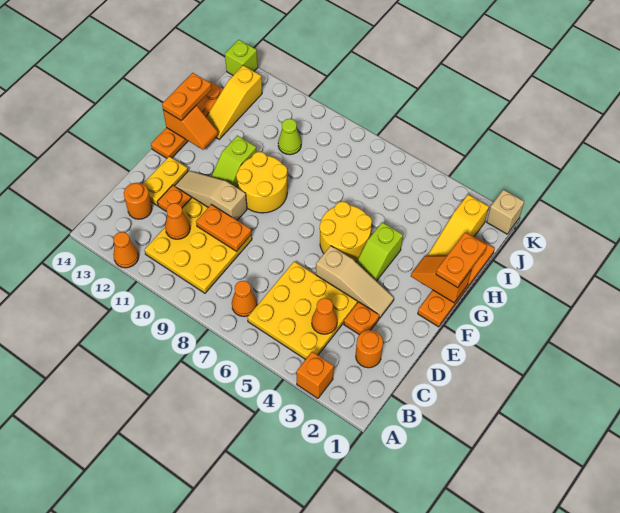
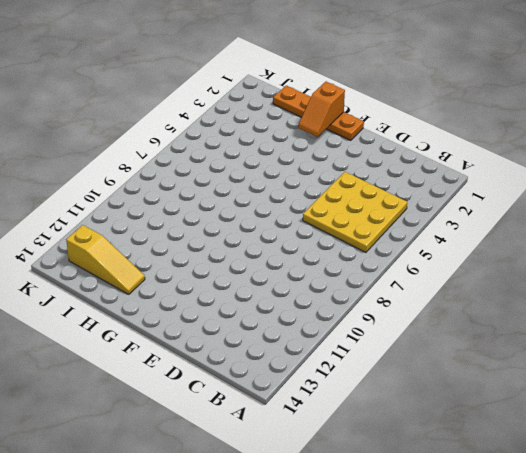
none -> orange brick A3 level 1
none -> orange cone A12 level 1
none -> orange cone B7 level 1
none -> yellow plate B9:D11 level 1

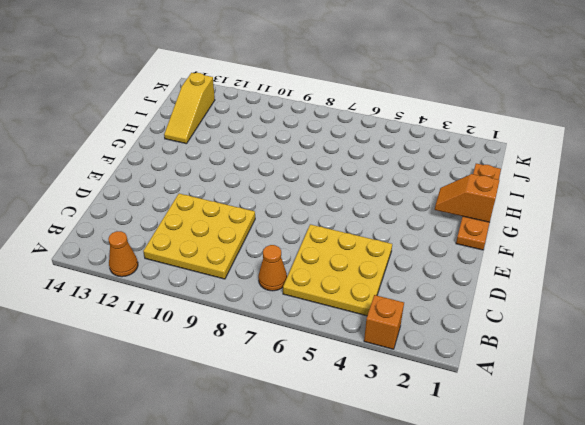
none -> orange round brick C2 level 1
none -> orange round brick C13 level 1
none -> orange plate D3 level 1
none -> orange plate D12 level 1

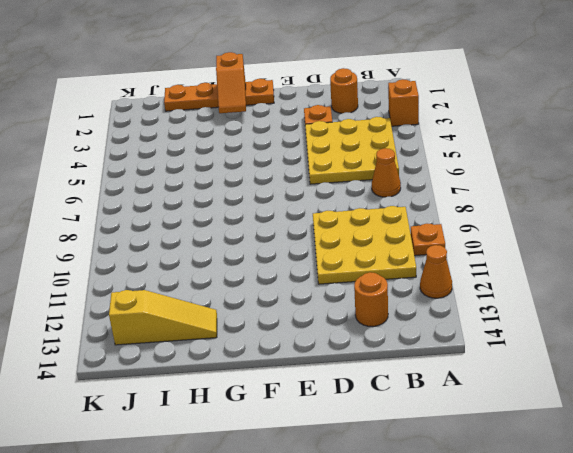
orange plate A10 level 1 -> orange plate D12 level 1
none -> yellow plate D13:E13 level 1
none -> tan slope E3:E5 level 1 top 5
none -> tan slope E10:E12 level 1 top 10
none -> lime slope F4:G4 level 1 top G

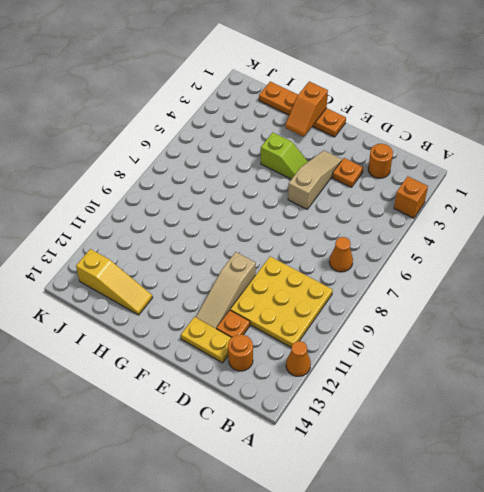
none -> yellow plate B4:D6 level 1
none -> yellow round brick F5:G6 level 1
none -> yellow round brick F9:G10 level 1
none -> lime slope F11:G11 level 1 top G

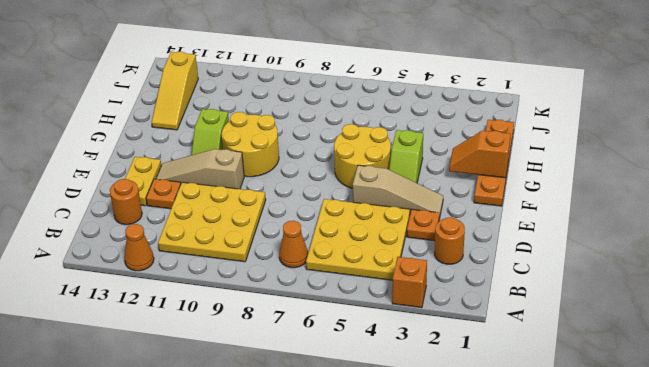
none -> orange plate F14:I14 level 1
none -> yellow slope H2:J2 level 1 top J
none -> lime cone I10 level 1
none -> tan brick K1 level 1

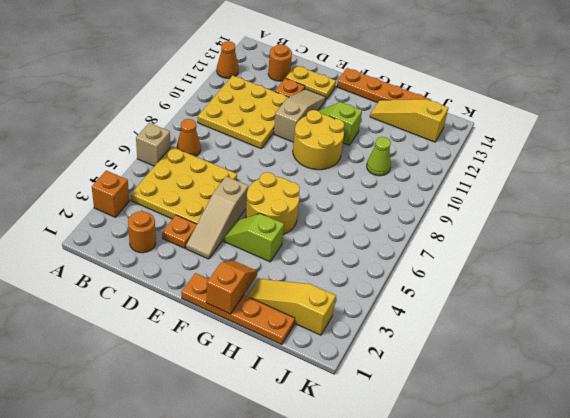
tan brick A6 level 1 -> tan brick K1 level 1
none -> lime brick K14 level 1
none -> orange cone C4 level 2
none -> orange cone C11 level 2
none -> orange plate D9:D10 level 2

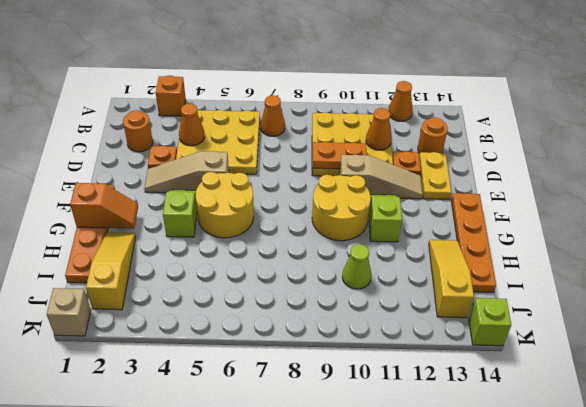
none -> orange slope G13:G14 level 2 top 14
none -> orange plate G1:H1 level 3
none -> orange plate G14:H14 level 3

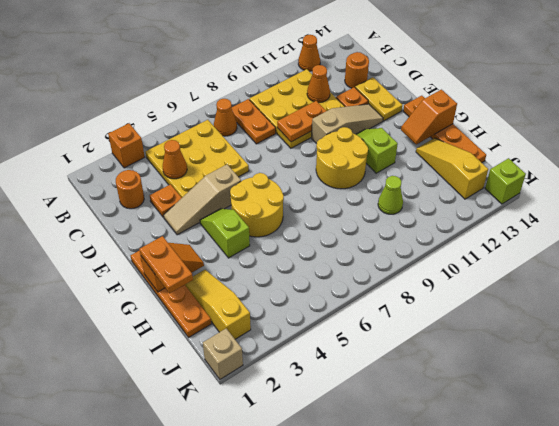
orange plate B8:C8 level 1 -> orange plate G14:H14 level 3

